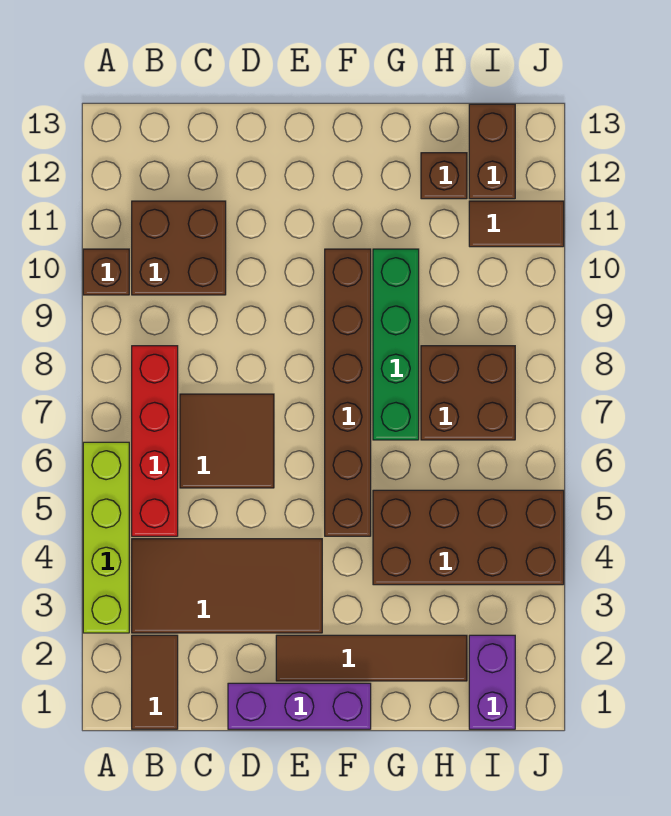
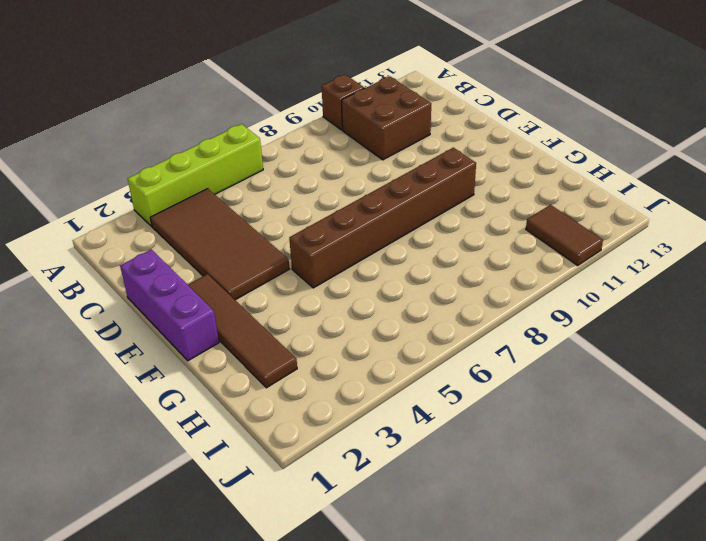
none -> brown tile B1:B2 level 1
none -> red brick B5:B8 level 1
none -> brown tile C6:D7 level 1

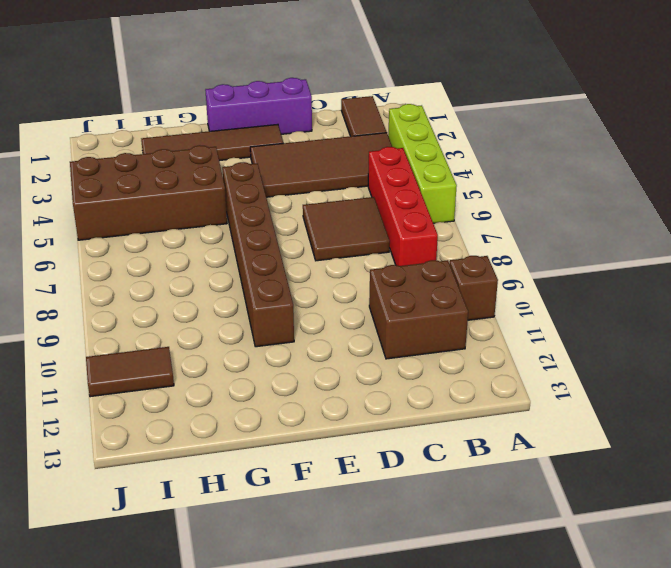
none -> green brick G7:G10 level 1
none -> brown brick H7:I8 level 1
none -> brown brick H12 level 1

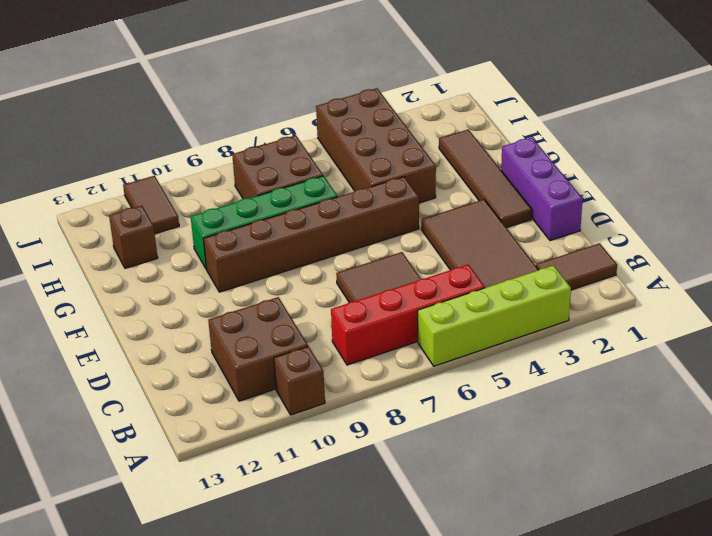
none -> purple brick I1:I2 level 1
none -> brown brick I12:I13 level 1

